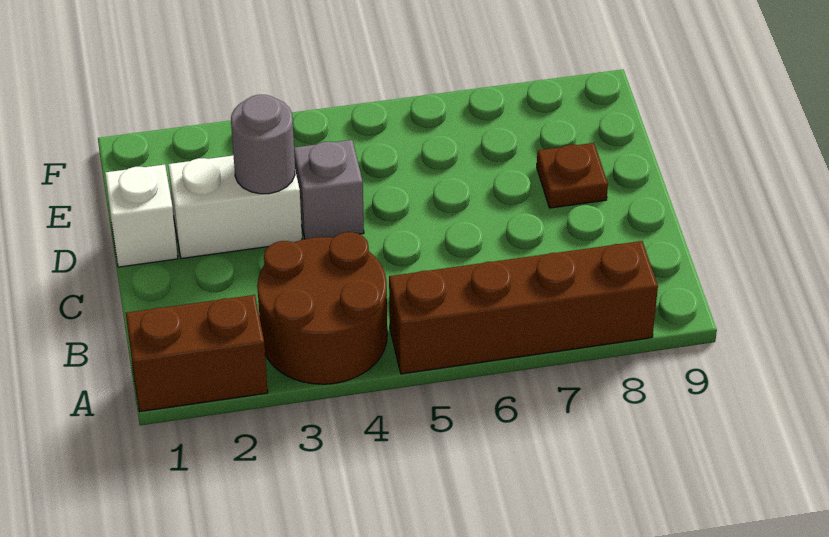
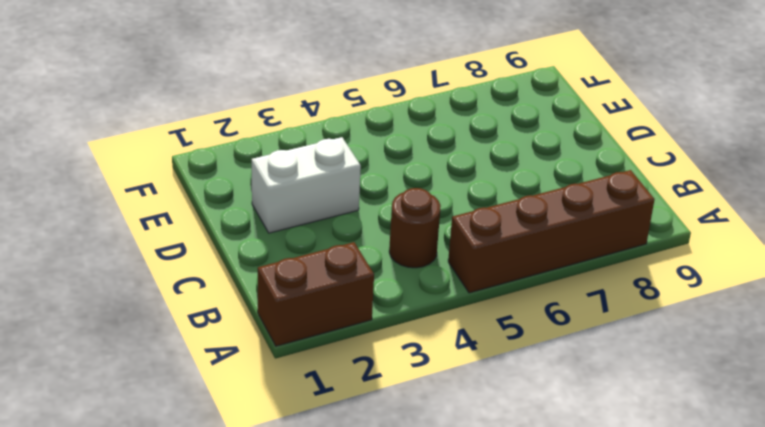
brown round brick B4 level 1 -> brown round brick A3:B4 level 1
none -> white brick D1 level 1
none -> grey brick D4 level 1

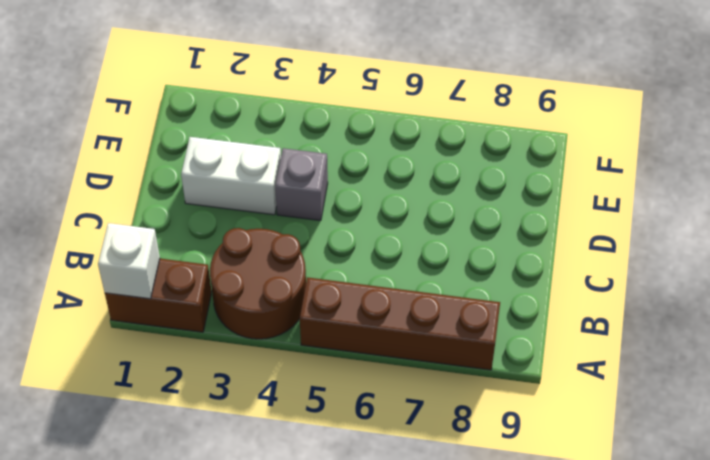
white brick A1 level 2 -> white brick D1 level 1
none -> brown plate D8 level 1
none -> grey round brick D3 level 2

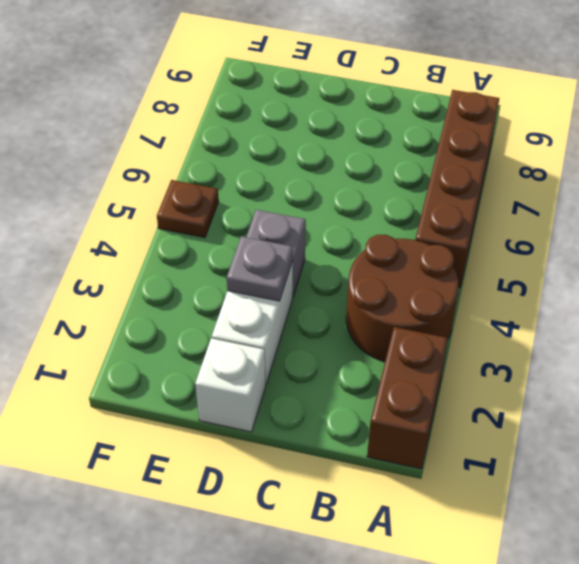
grey plate D3 level 2 -> grey round brick D3 level 2
brown plate F5 level 1 -> brown plate D8 level 1

